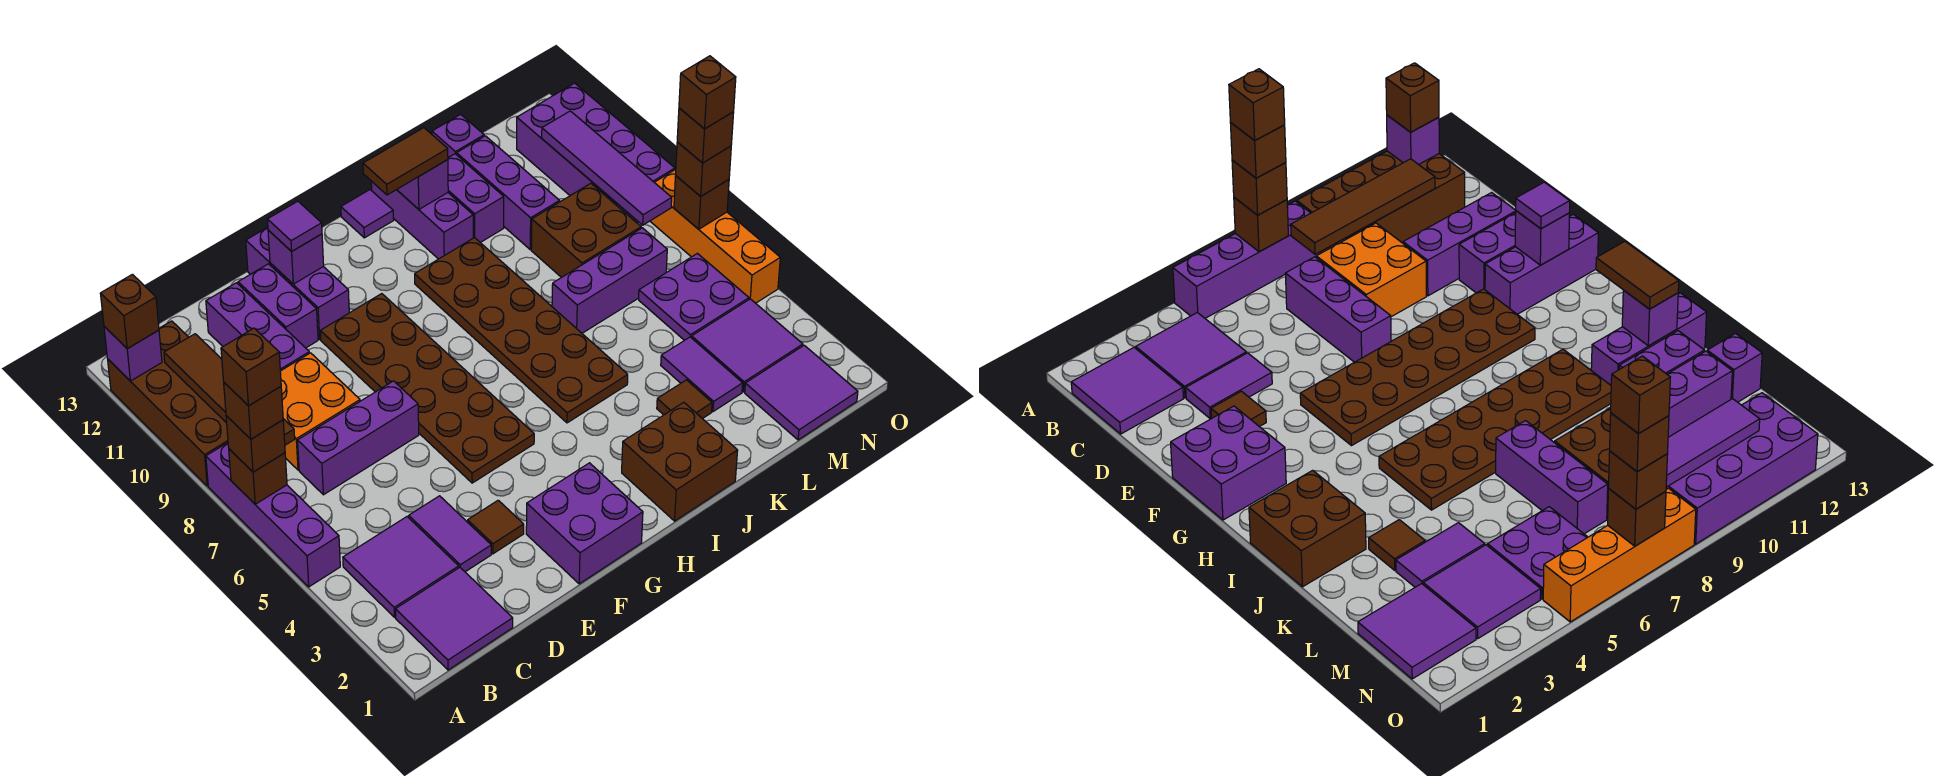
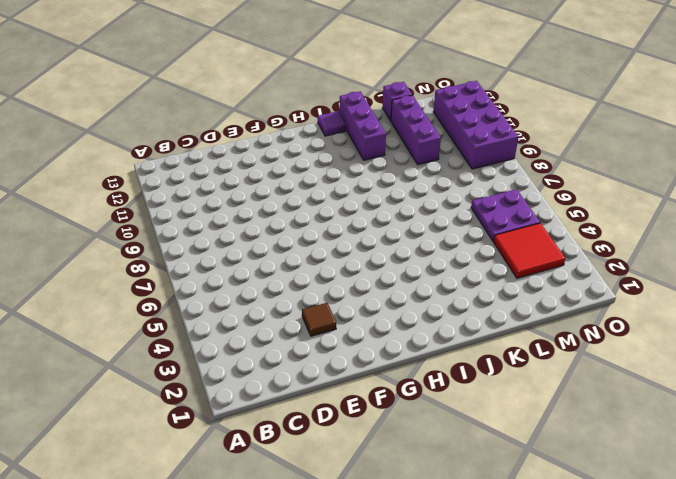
red tile M3:N4 level 1 -> purple tile M3:N4 level 1
none -> purple brick A5:A8 level 1
none -> brown brick A9:B12 level 1
none -> purple tile B1:C2 level 1
none -> purple tile B3:C4 level 1

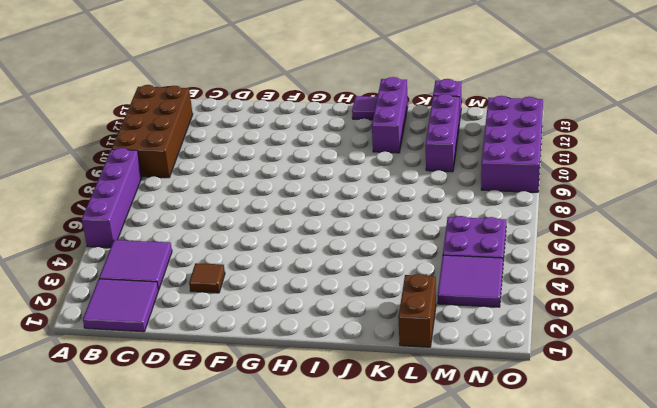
brown brick L1:L2 level 1 -> none
none -> purple brick C7:E7 level 1
none -> orange brick C8:D9 level 1
none -> purple tile D3:D4 level 1
none -> purple brick D10:D12 level 1

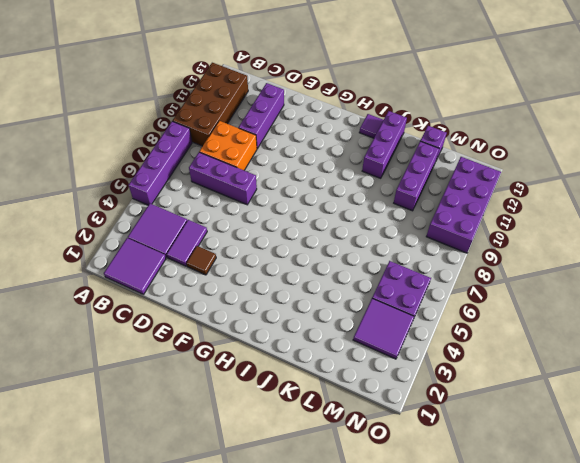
none -> purple brick E11:E12 level 1
none -> purple brick F1:G2 level 1
none -> brown plate F5:G10 level 1
none -> purple brick F11:F13 level 1

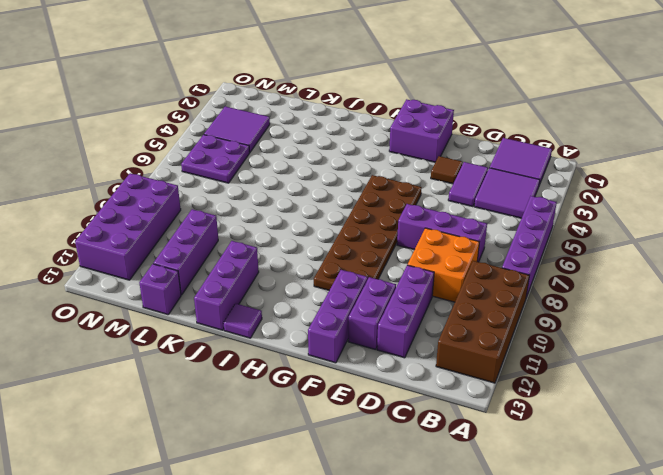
none -> brown brick I1:J2 level 1
none -> brown plate I5:J10 level 1
none -> brown tile K3 level 1
none -> purple brick K7:M7 level 1

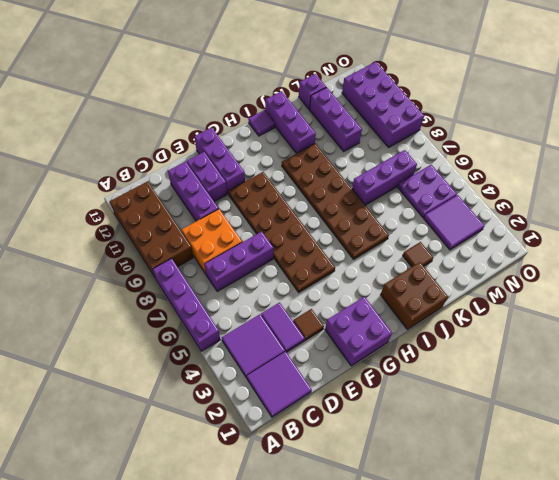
none -> purple brick K11:K12 level 1
none -> purple tile L3:L4 level 1
none -> brown brick L8:M9 level 1
none -> purple tile M1:N2 level 1

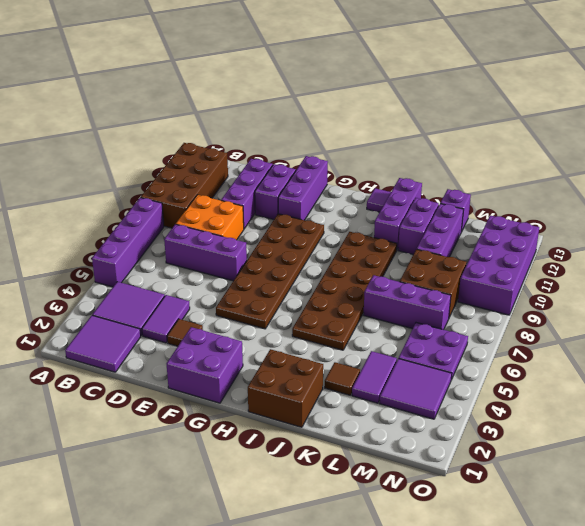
none -> purple tile M1:N2 level 1
none -> orange brick O5:O8 level 1
none -> brown brick A7 level 2
none -> purple brick A12 level 2

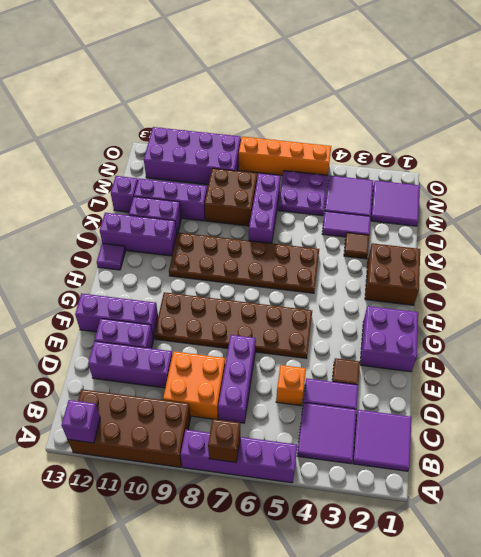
orange brick D5 level 1 -> none
none -> brown tile B8:B11 level 2
none -> purple brick F12 level 2
none -> purple brick J12 level 2
none -> purple tile N8:N11 level 2

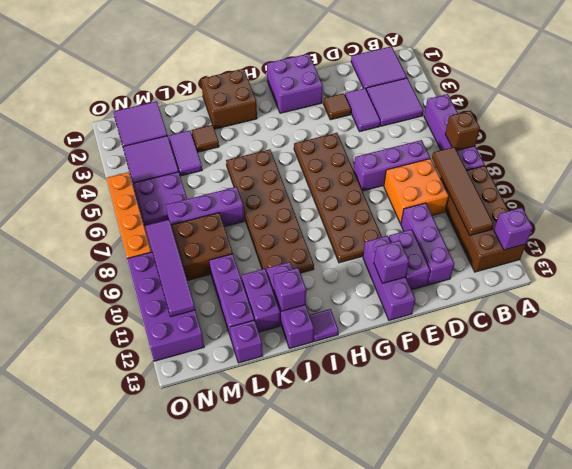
none -> brown brick O7 level 2
none -> brown brick A7 level 3
none -> brown brick A12 level 3
none -> purple tile F12 level 3

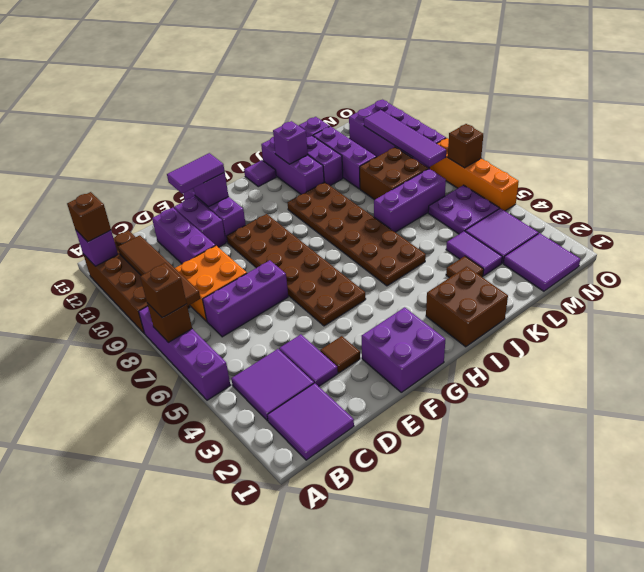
purple tile E12:F12 level 3 -> purple tile F12 level 3
none -> brown tile I12:J12 level 3
none -> brown brick O7 level 3
none -> brown brick A7 level 4
none -> brown brick O7 level 4

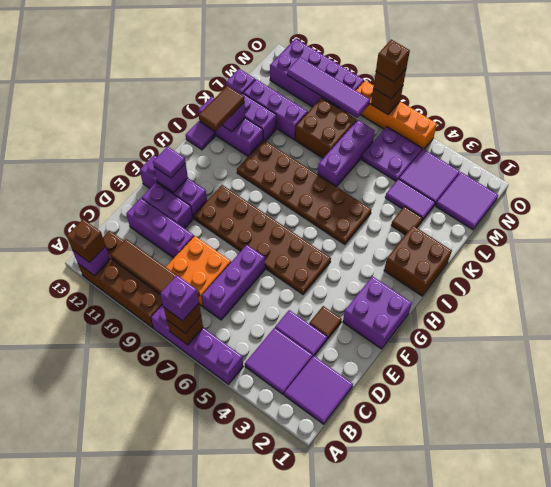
purple brick A7 level 4 -> brown brick A7 level 4
none -> brown brick A7 level 5
none -> brown brick O7 level 5

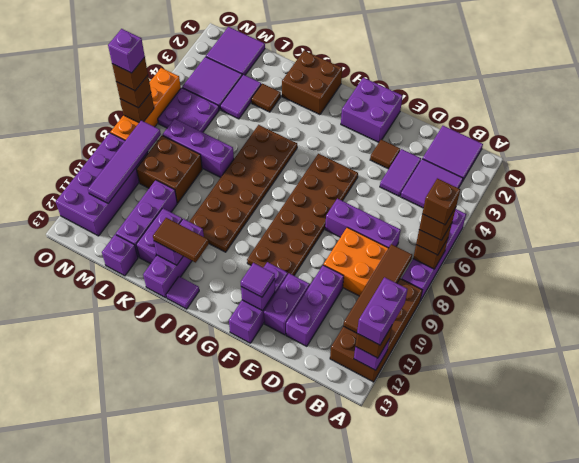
purple brick A11:A12 level 4 -> none
purple brick O7 level 5 -> brown brick O7 level 5

